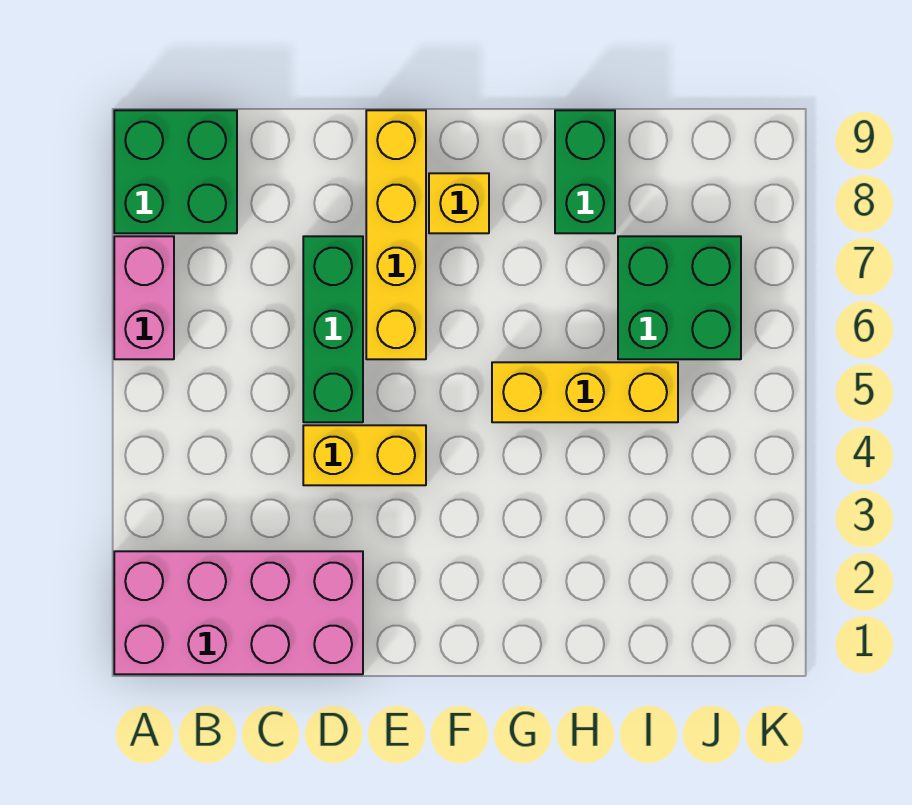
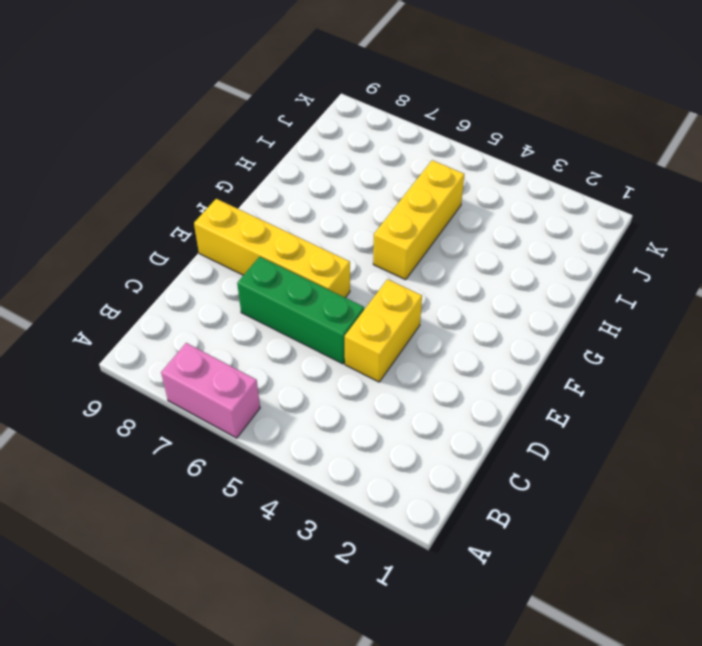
none -> pink brick A1:D2 level 1
none -> green brick A8:B9 level 1

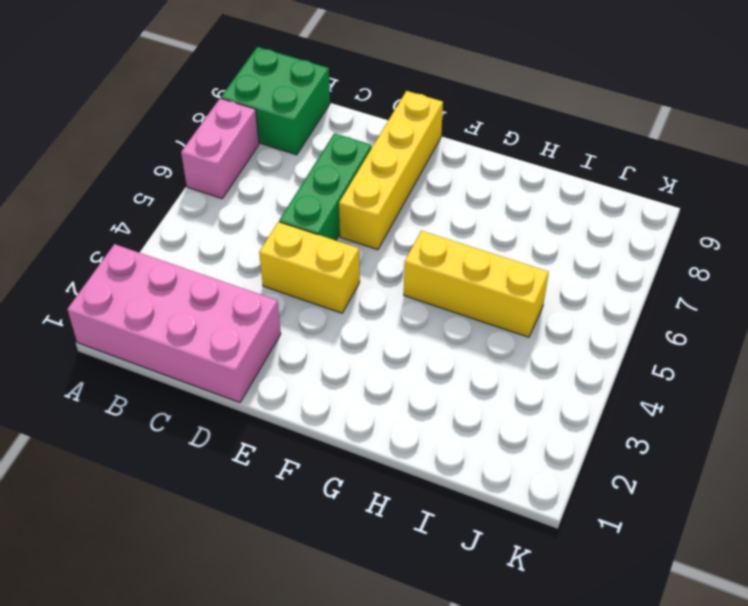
none -> yellow brick F8 level 1
none -> green brick H8:H9 level 1

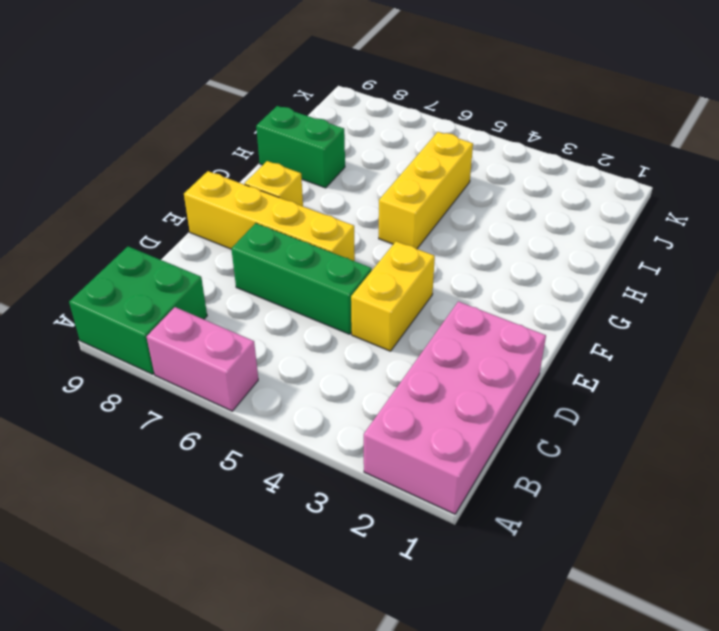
none -> green brick I6:J7 level 1

